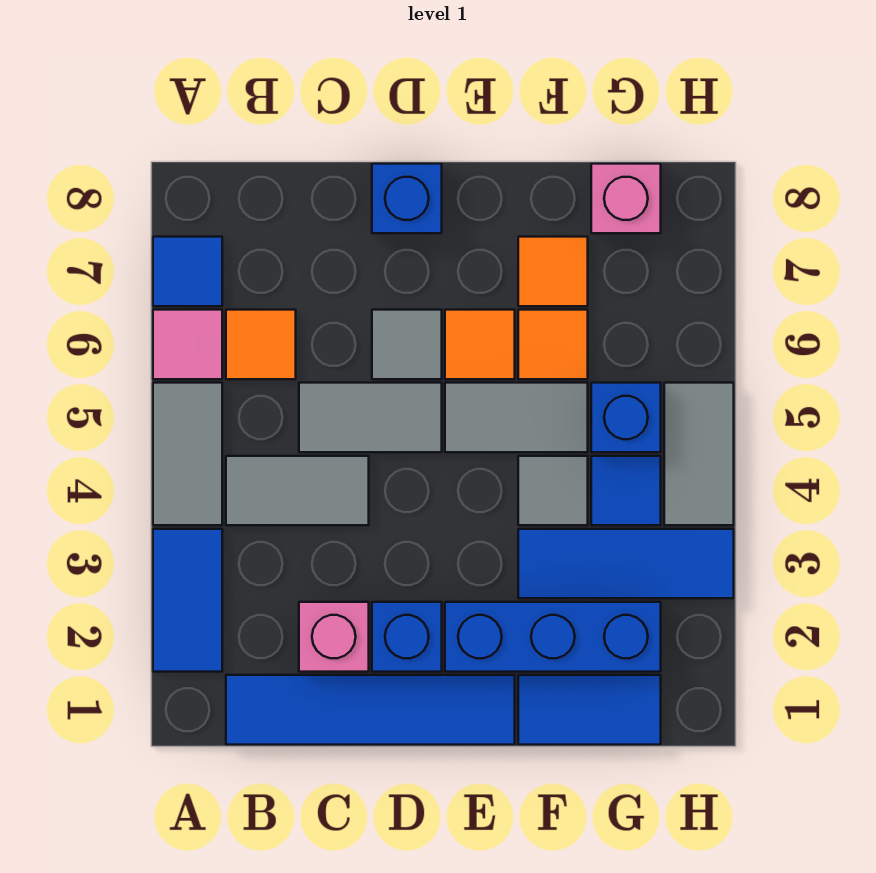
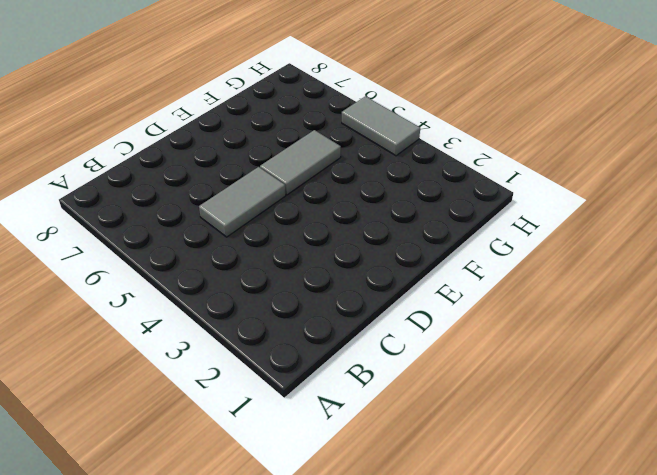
none -> blue tile A2:A3 level 1
none -> grey tile A4:A5 level 1
none -> pink tile A6 level 1

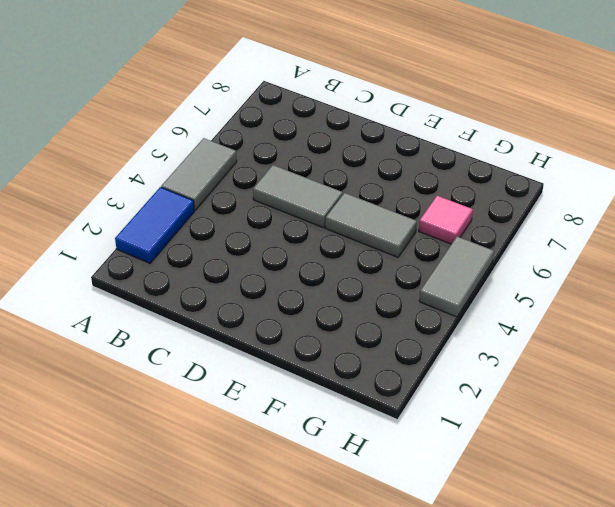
pink tile G6 level 1 -> pink tile A6 level 1
none -> blue tile A7 level 1
none -> blue tile B1:E1 level 1
none -> grey tile B4:C4 level 1

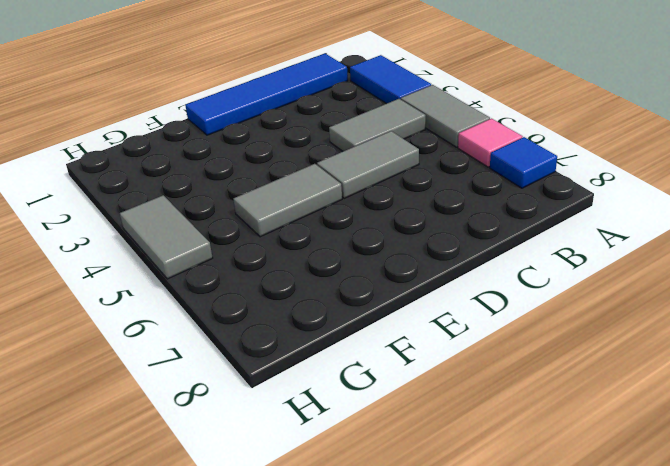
none -> orange tile B6 level 1
none -> pink brick C2 level 1
none -> blue brick D2 level 1

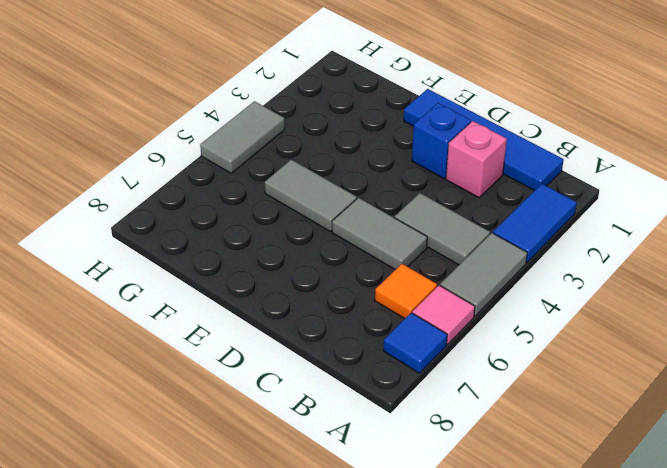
none -> grey tile D6 level 1
none -> blue brick D8 level 1
none -> blue brick E2:G2 level 1

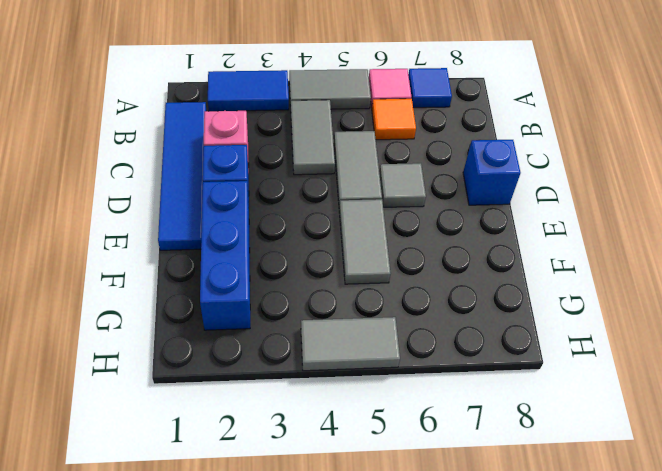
none -> orange tile E6 level 1
none -> blue tile F1:G1 level 1
none -> blue tile F3:H3 level 1

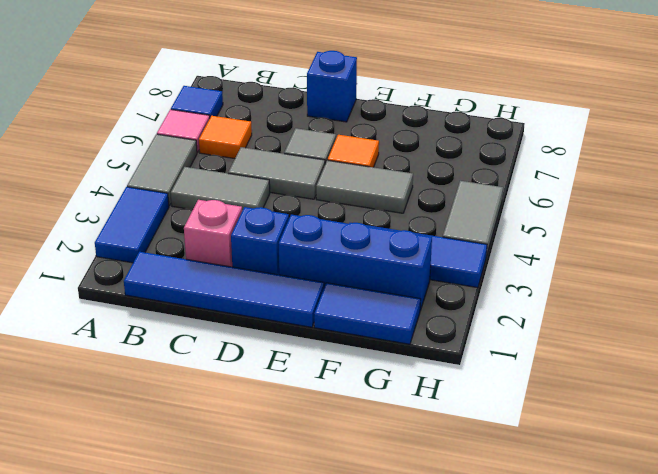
none -> grey tile F4 level 1
none -> orange tile F6 level 1
none -> orange tile F7 level 1

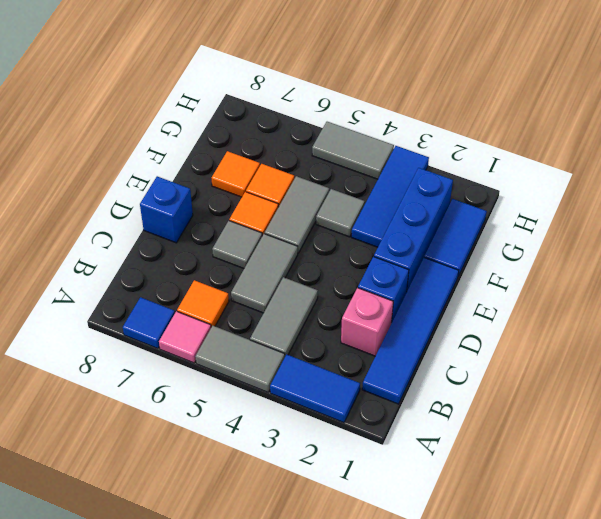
none -> blue tile G4 level 1
none -> blue brick G5 level 1
none -> pink brick G8 level 1

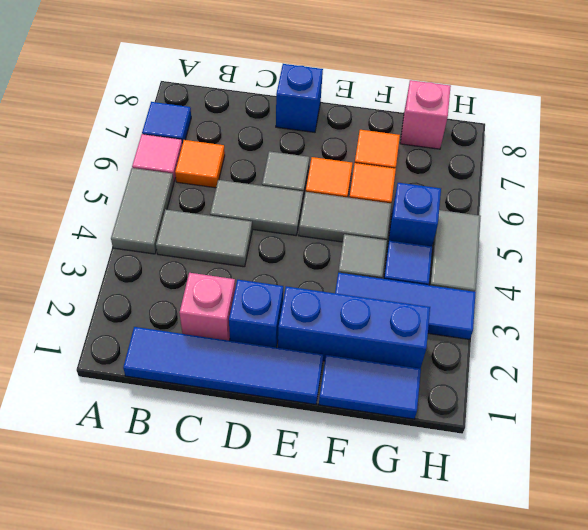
none -> blue tile A2:A3 level 1

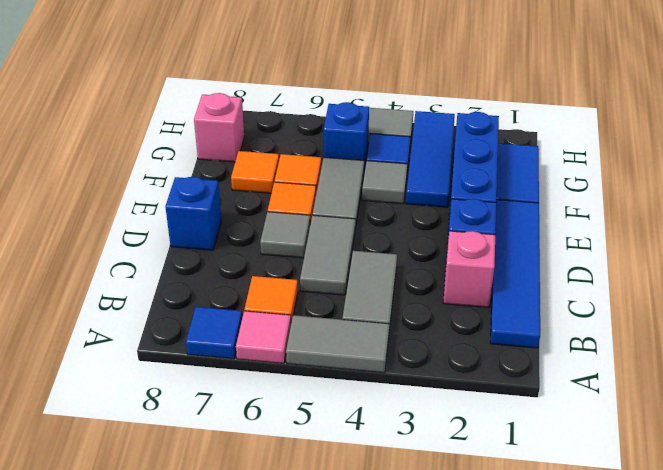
none -> blue tile A2:A3 level 1

